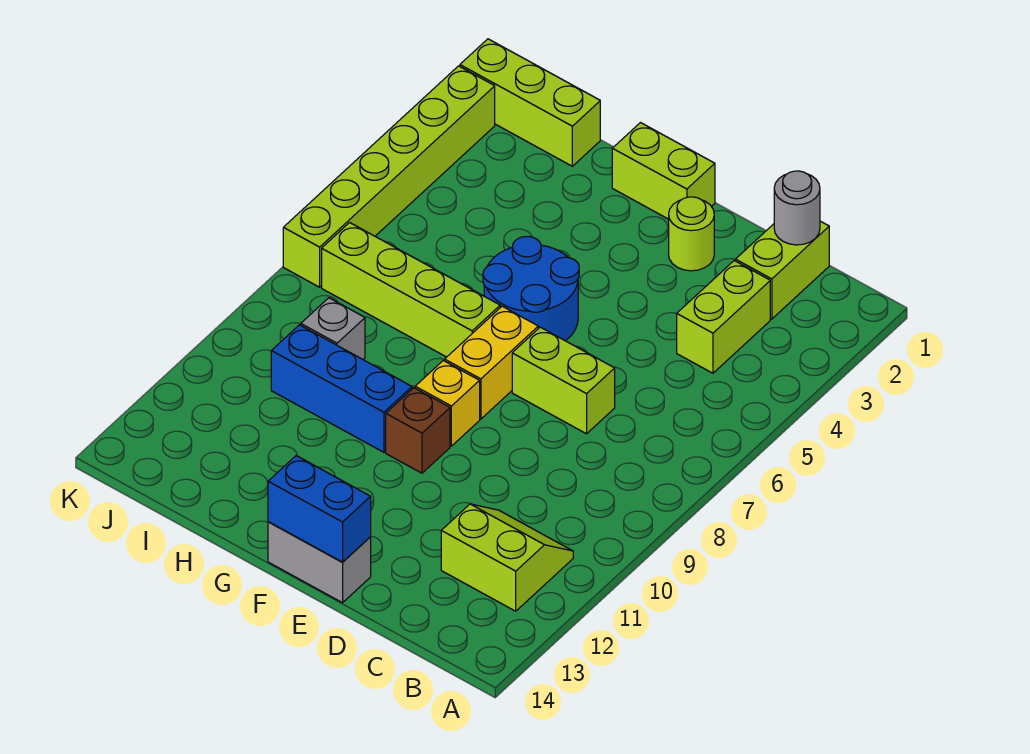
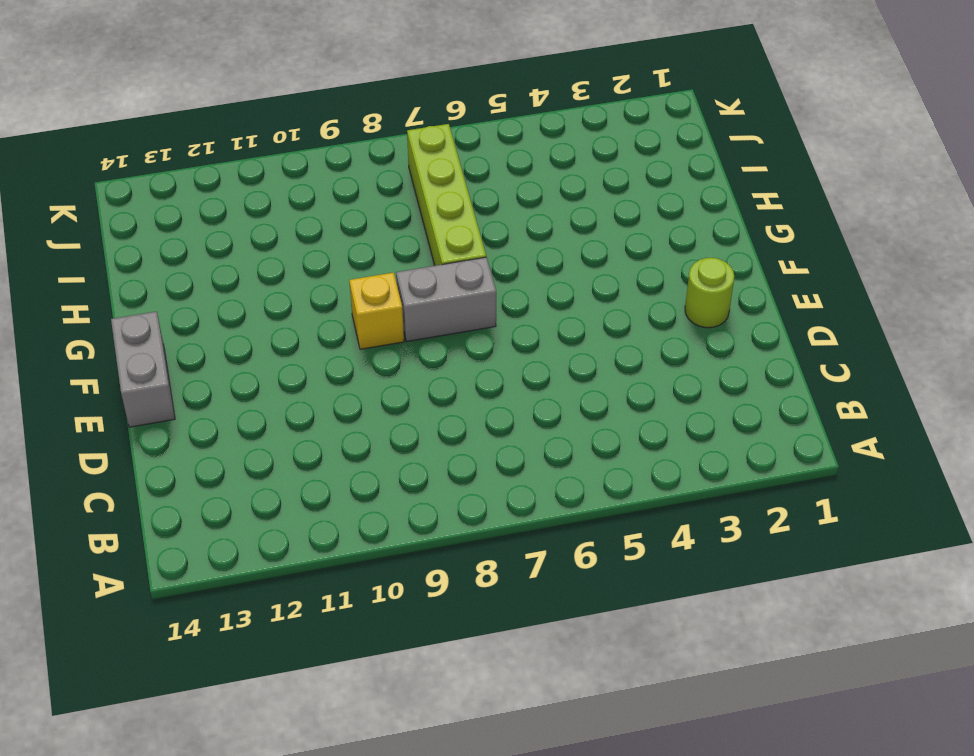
grey brick F7:F8 level 1 -> yellow brick F7:F8 level 1
none -> lime slope B11:C12 level 1 top 12
none -> lime brick C1:C2 level 1
none -> lime brick C3:C4 level 1

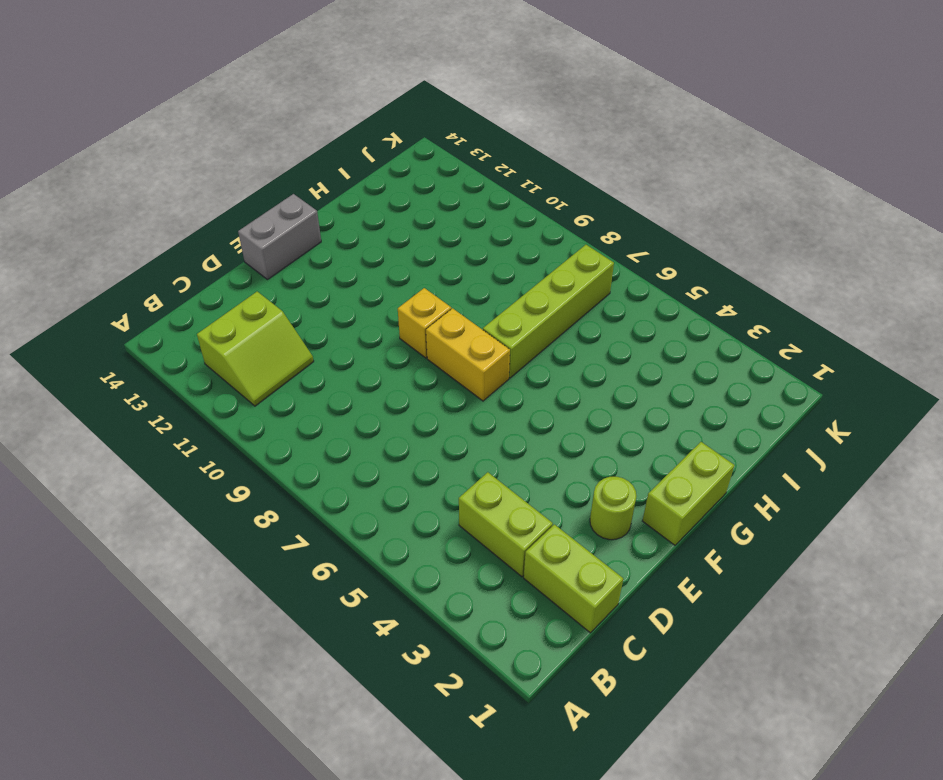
none -> lime brick D7:E7 level 1
none -> blue round brick F5:G6 level 1
none -> brown brick F10 level 1

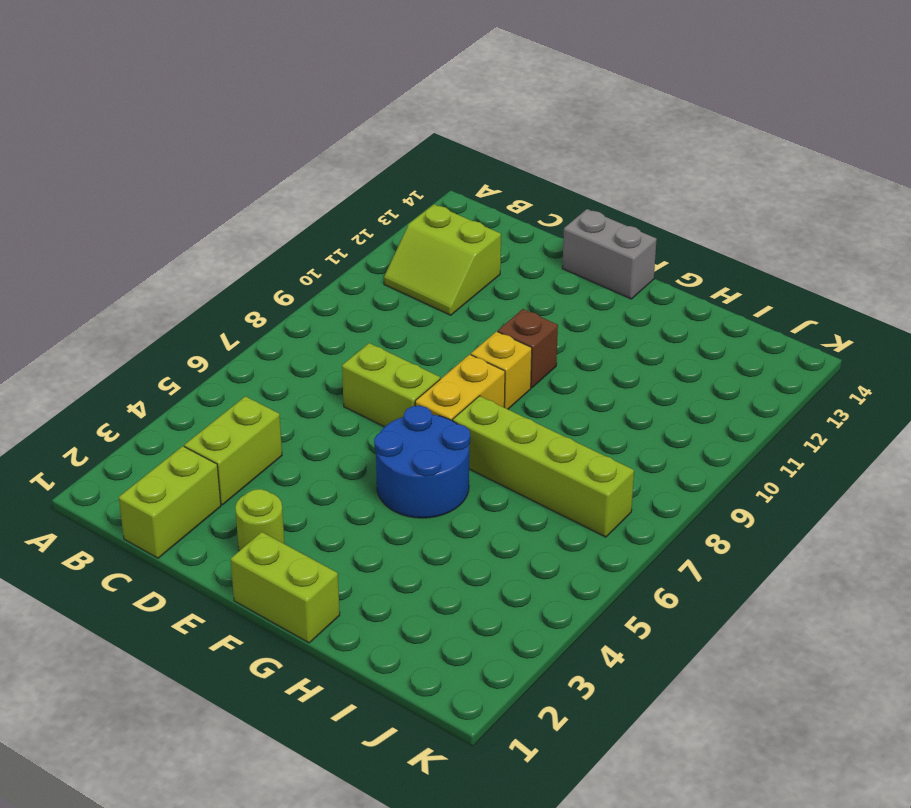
none -> blue brick G10:I10 level 1
none -> lime brick I1:K1 level 1
none -> grey brick I9 level 1

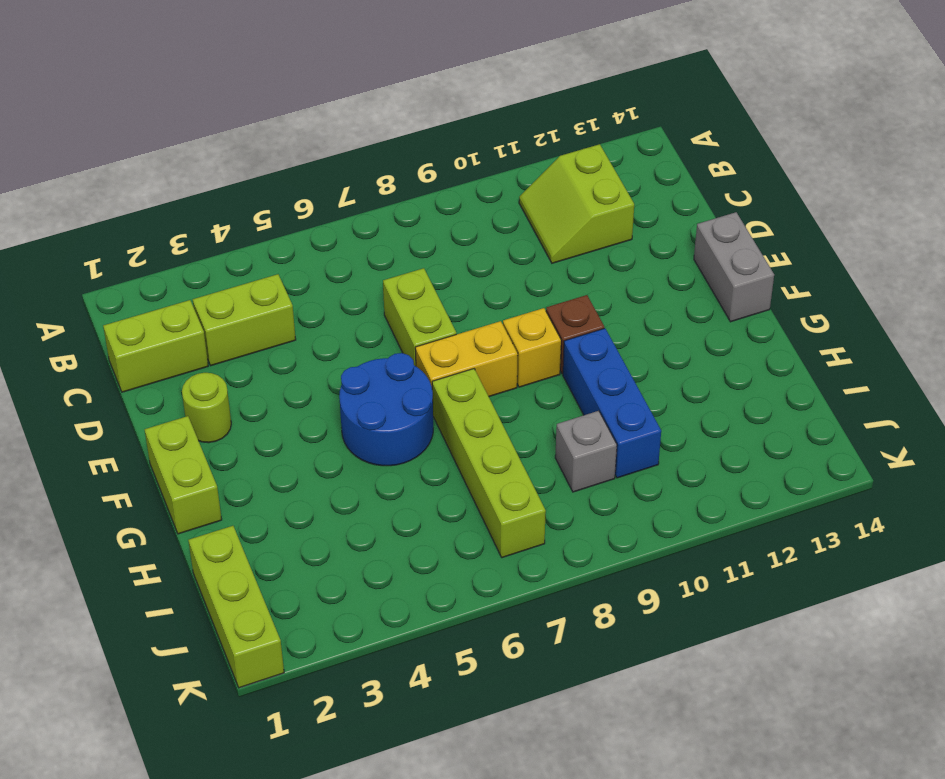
none -> lime brick K2:K7 level 1
none -> grey round brick C1 level 2
none -> blue brick E14:F14 level 2

